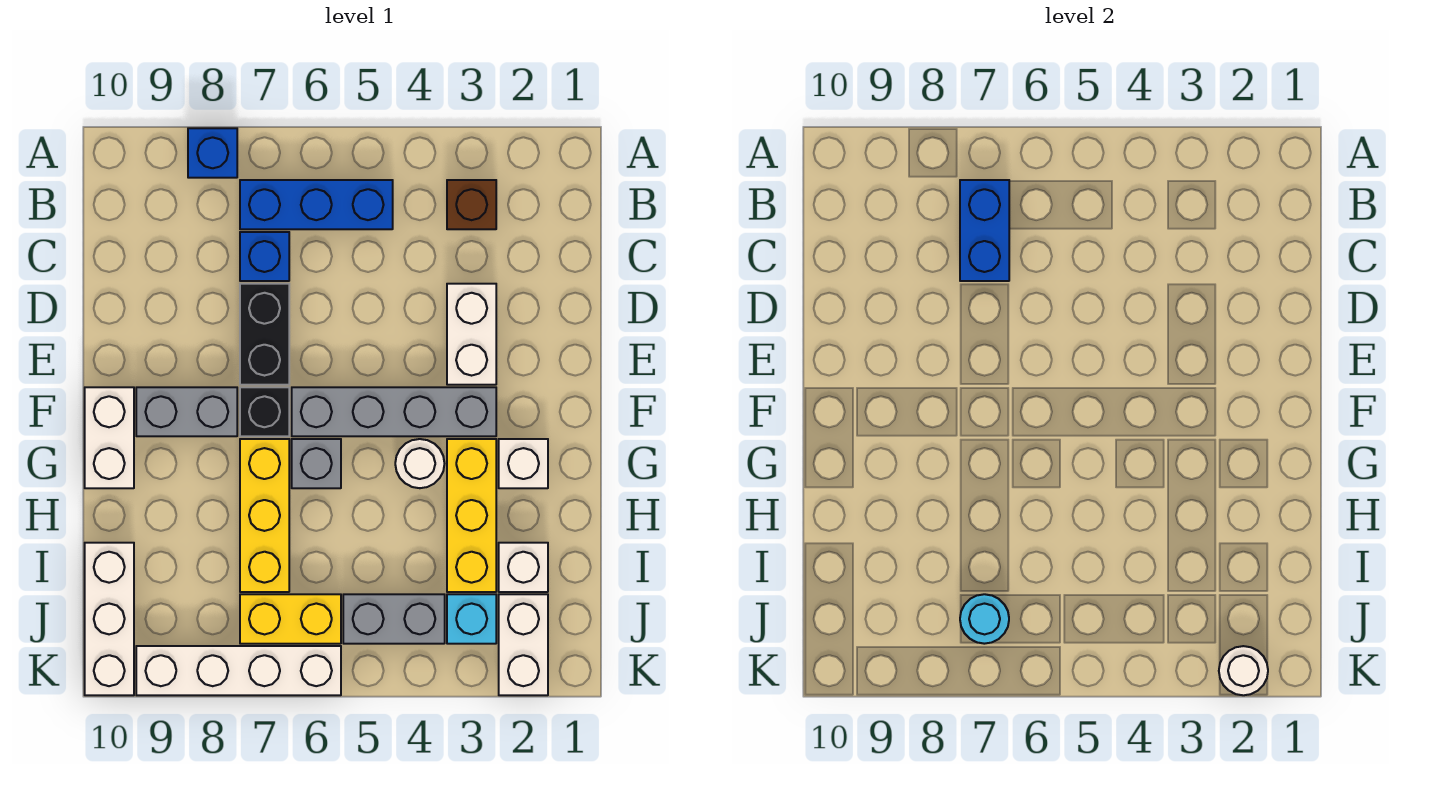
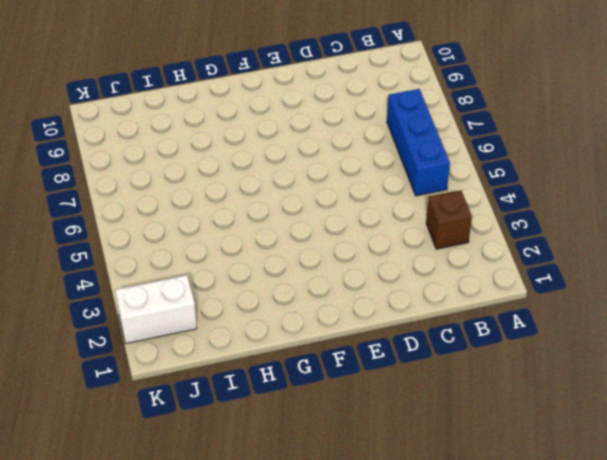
none -> blue brick A8 level 1
none -> blue brick C7 level 1
none -> white brick D3:E3 level 1

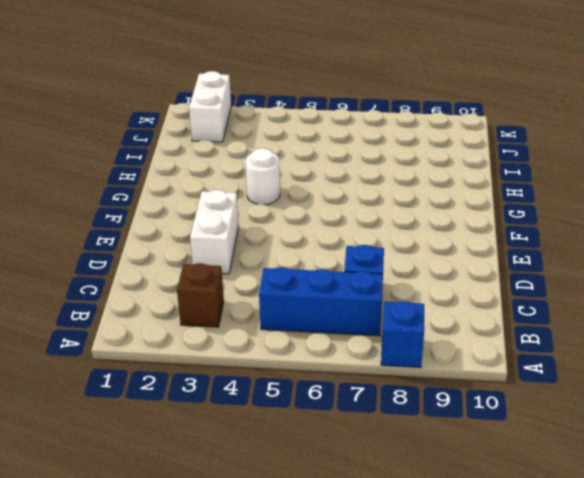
none -> black brick D7:E7 level 1
none -> grey brick F3:F6 level 1
none -> black brick F7 level 1

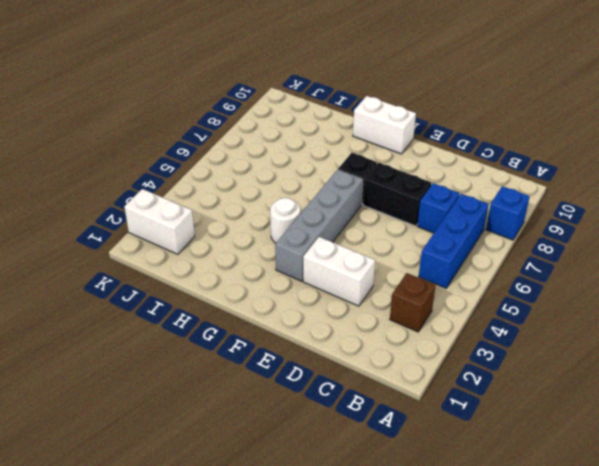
none -> grey brick F8:F9 level 1
none -> white brick G2 level 1
none -> yellow brick G3:I3 level 1

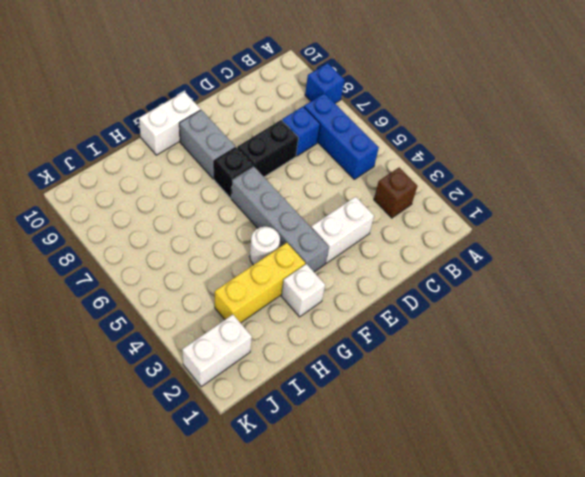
none -> grey brick G6 level 1
none -> yellow brick G7:I7 level 1
none -> white brick I2 level 1

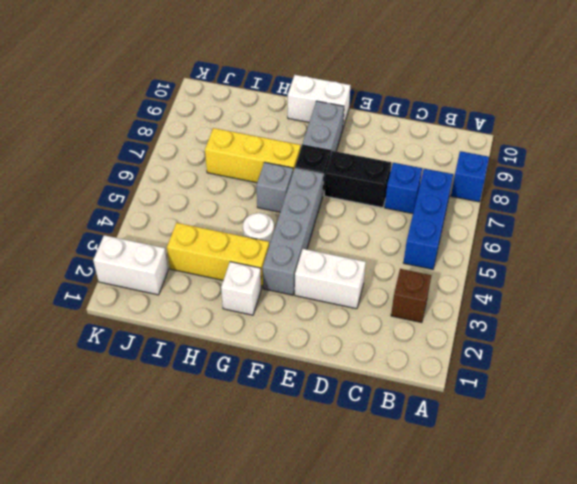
none -> white brick I2 level 1
none -> white brick I10:K10 level 1
none -> cyan brick J3 level 1

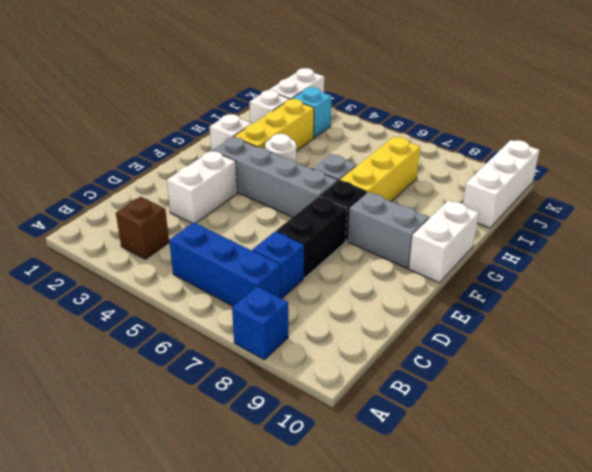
none -> grey brick J4:J5 level 1
none -> yellow brick J6:J7 level 1
none -> white brick K6:K9 level 1

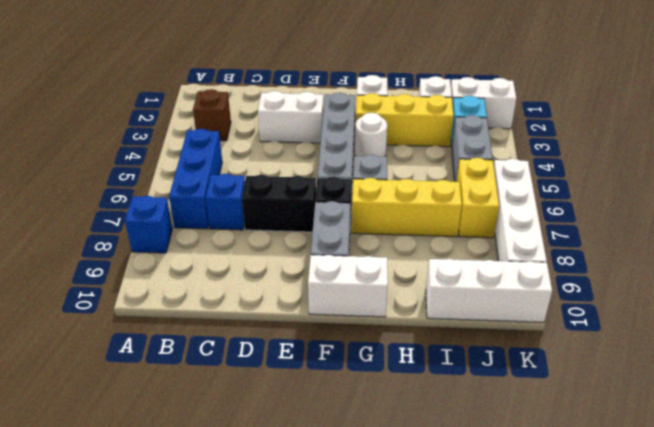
none -> blue brick B7:C7 level 2
none -> cyan round brick J7 level 2
none -> white round brick K2 level 2

